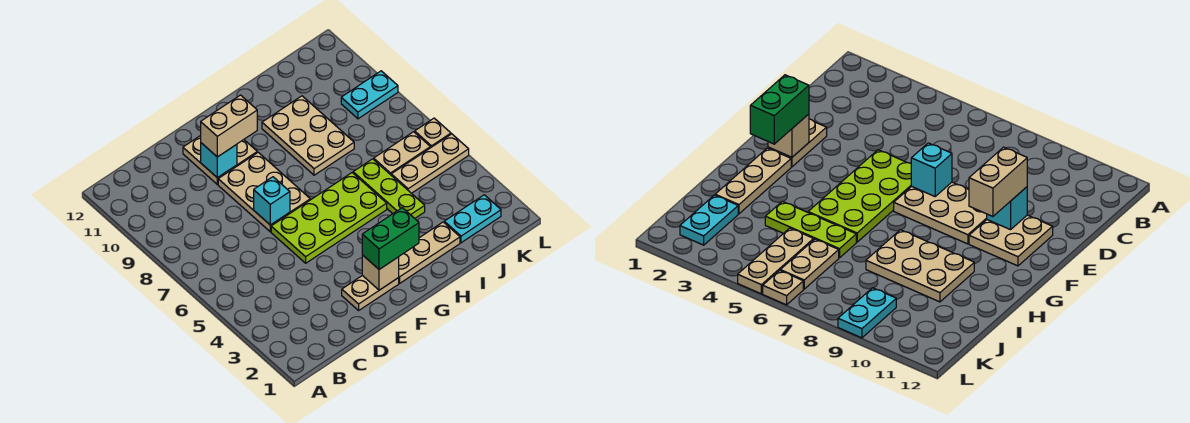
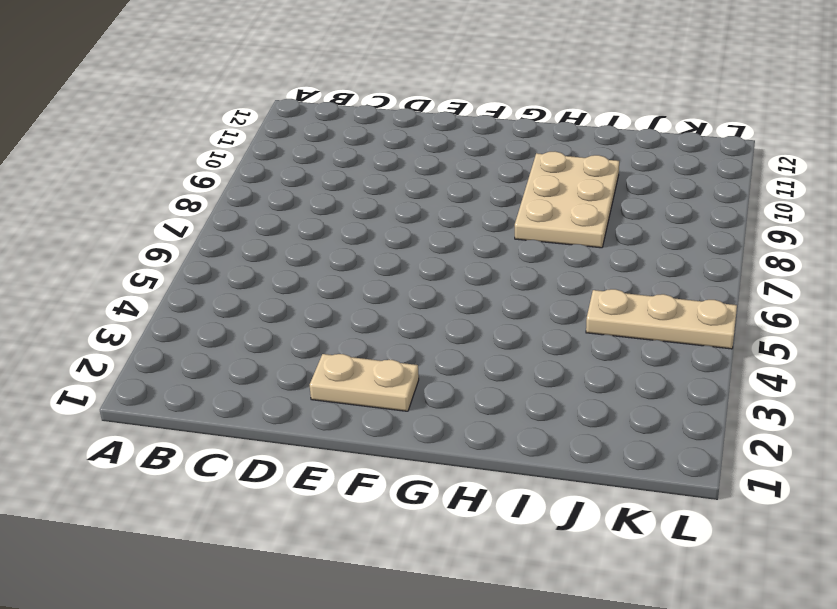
none -> lime plate E5:H6 level 1
none -> tan plate E7:F9 level 1
none -> tan plate E10:F11 level 1

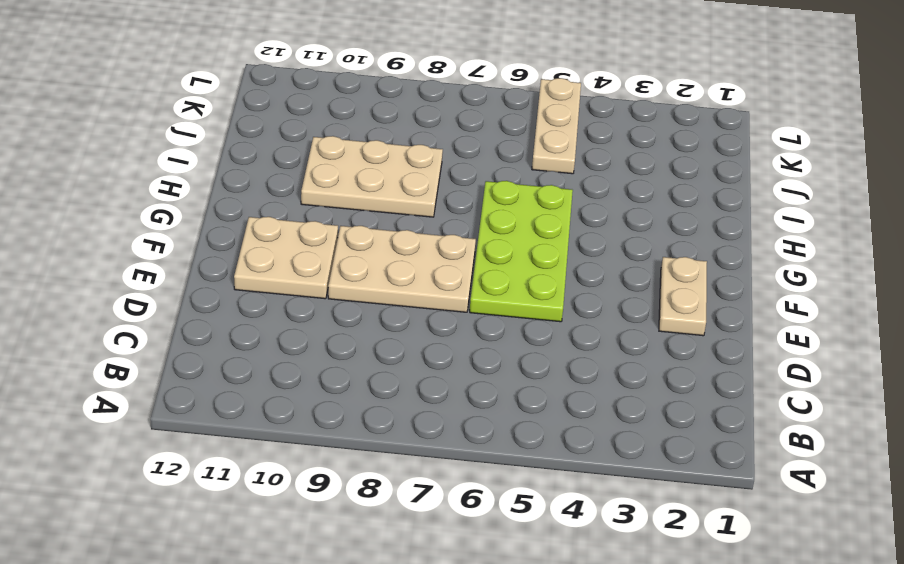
none -> tan plate G2:I2 level 1
none -> lime plate I4:I6 level 1
none -> cyan plate J2:K2 level 1

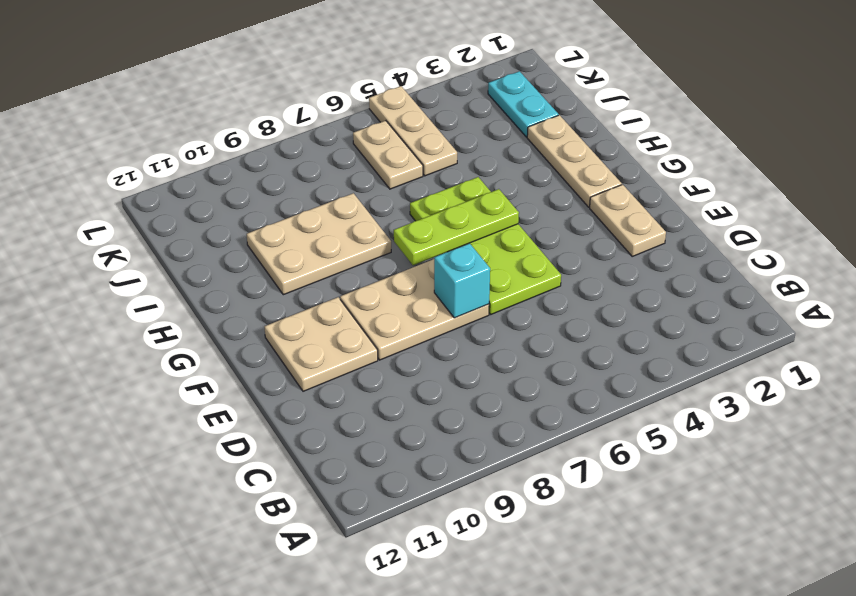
lime plate G5:G7 level 2 -> lime plate I4:I6 level 1
none -> cyan plate K9:L9 level 1
none -> tan plate L6 level 1
none -> cyan brick E10 level 2

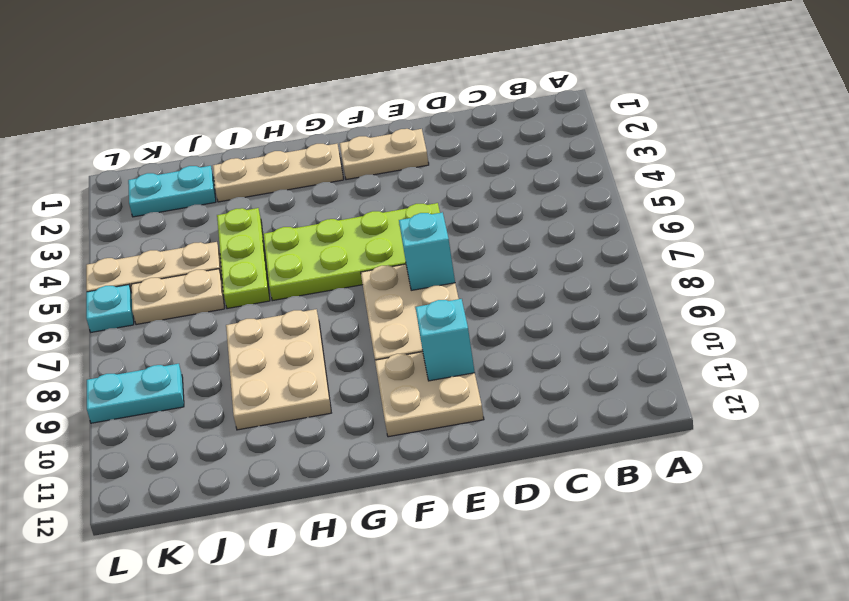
cyan plate L6 level 1 -> tan plate L6 level 1
none -> tan brick F2 level 2
none -> tan brick E10:F10 level 3
none -> green brick F2:G2 level 3

